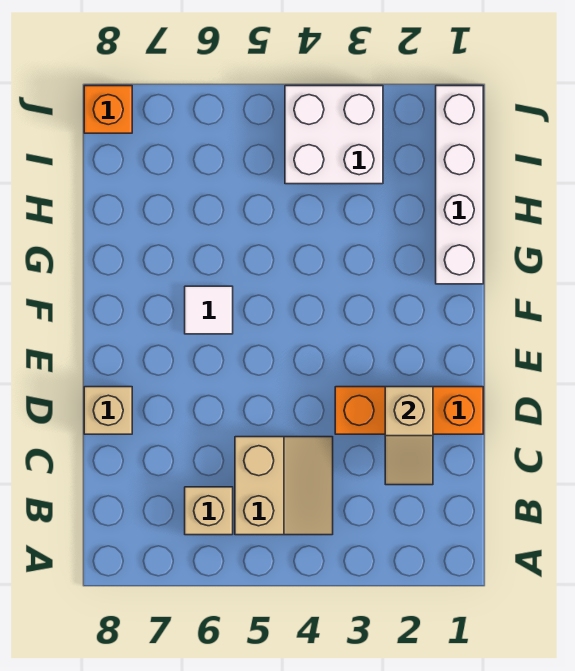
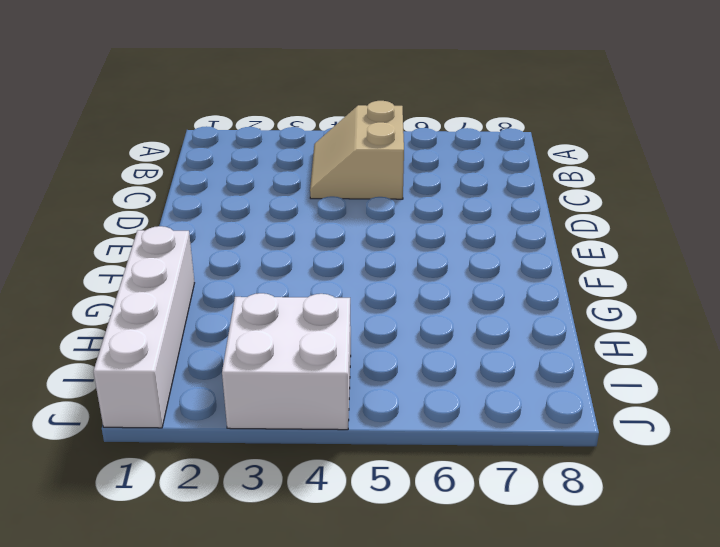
none -> tan brick B6 level 1
none -> orange brick D1:D3 level 1

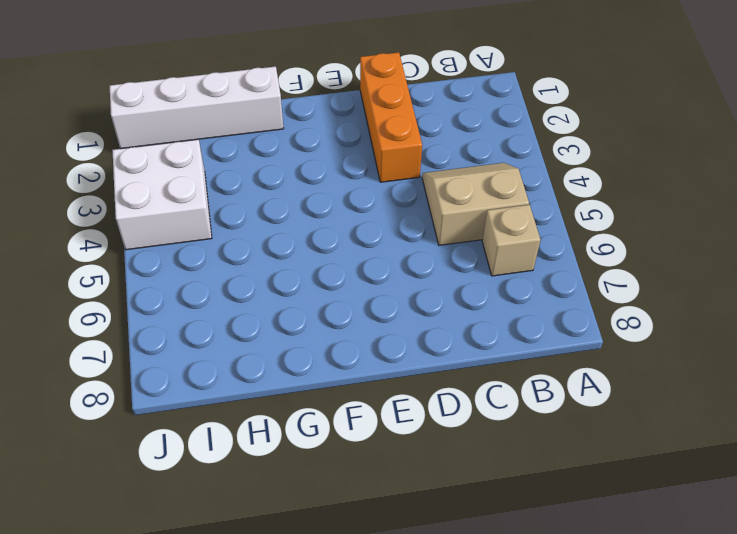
none -> tan brick D8 level 1
none -> white tile F6 level 1

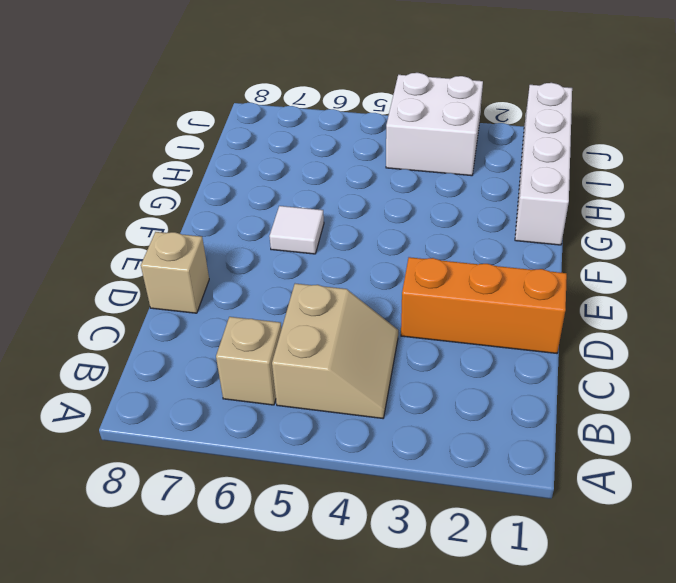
none -> orange brick J8 level 1
none -> tan slope C2:D2 level 2 top D

